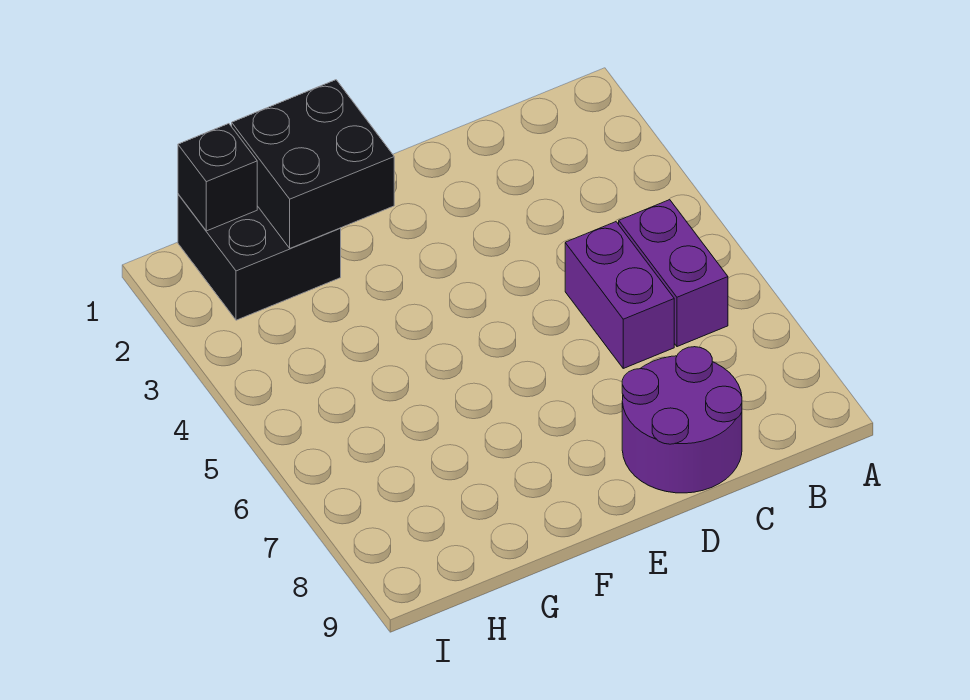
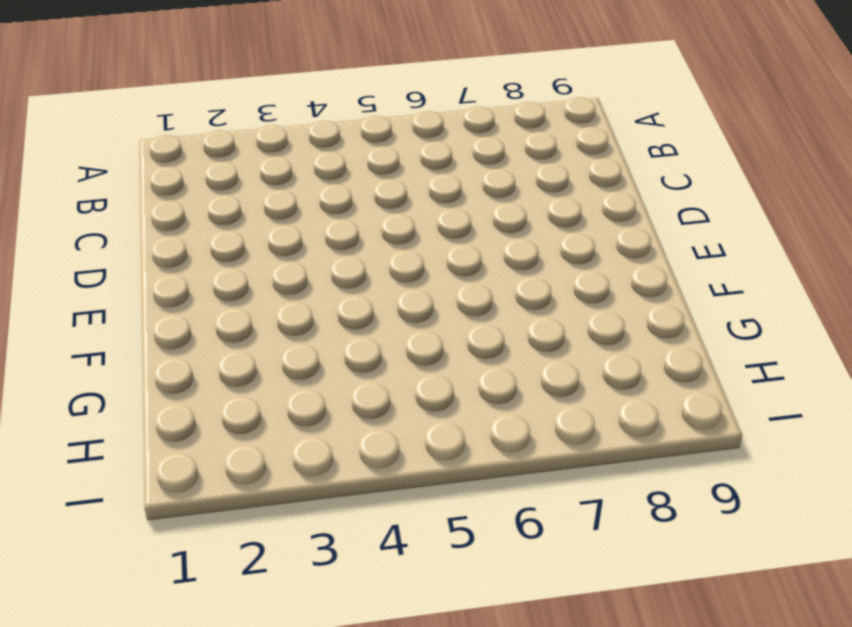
none -> purple brick B5:B6 level 1
none -> purple brick C5:C6 level 1

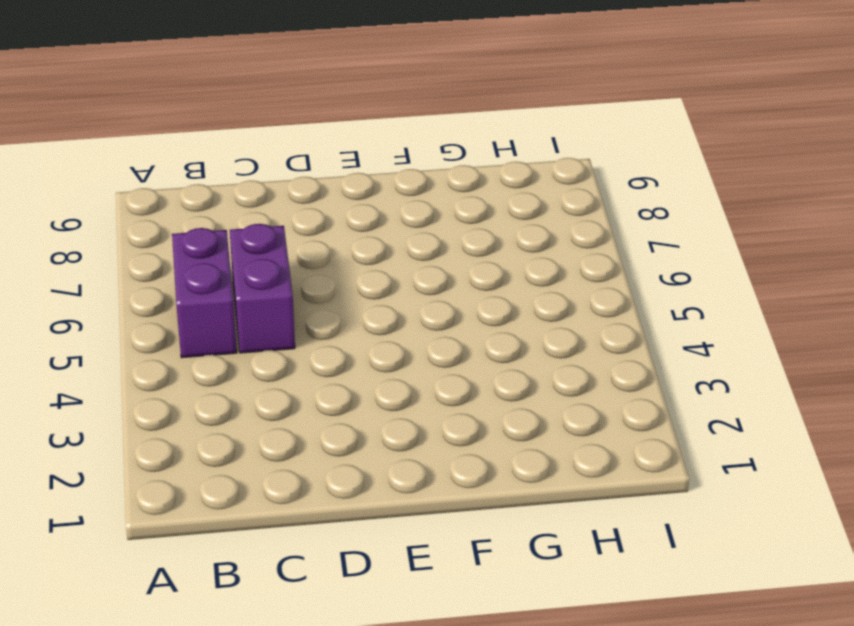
none -> purple round brick C8:D9 level 1
none -> black brick G1:H2 level 1

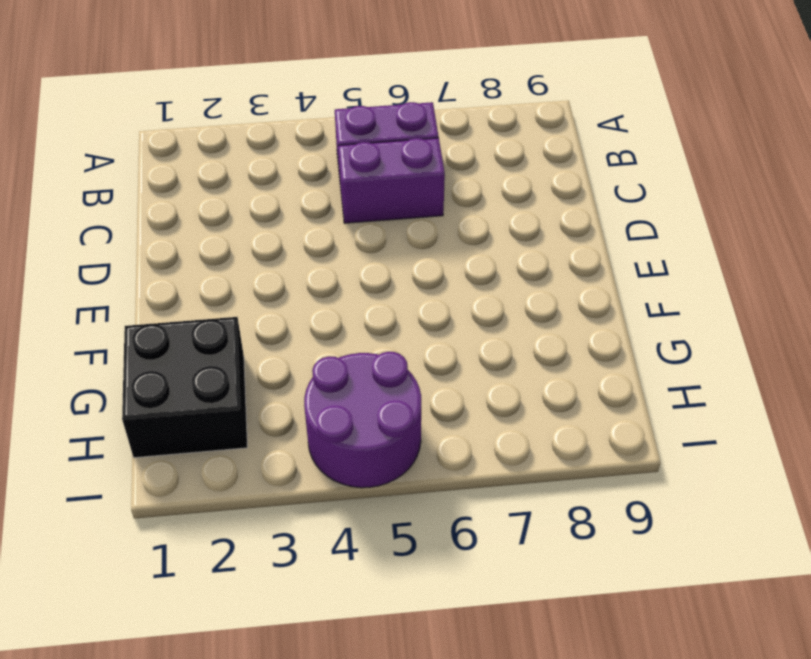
purple round brick H4:I5 level 1 -> purple round brick C8:D9 level 1
none -> black brick F1:G2 level 2
none -> black brick H1 level 2

